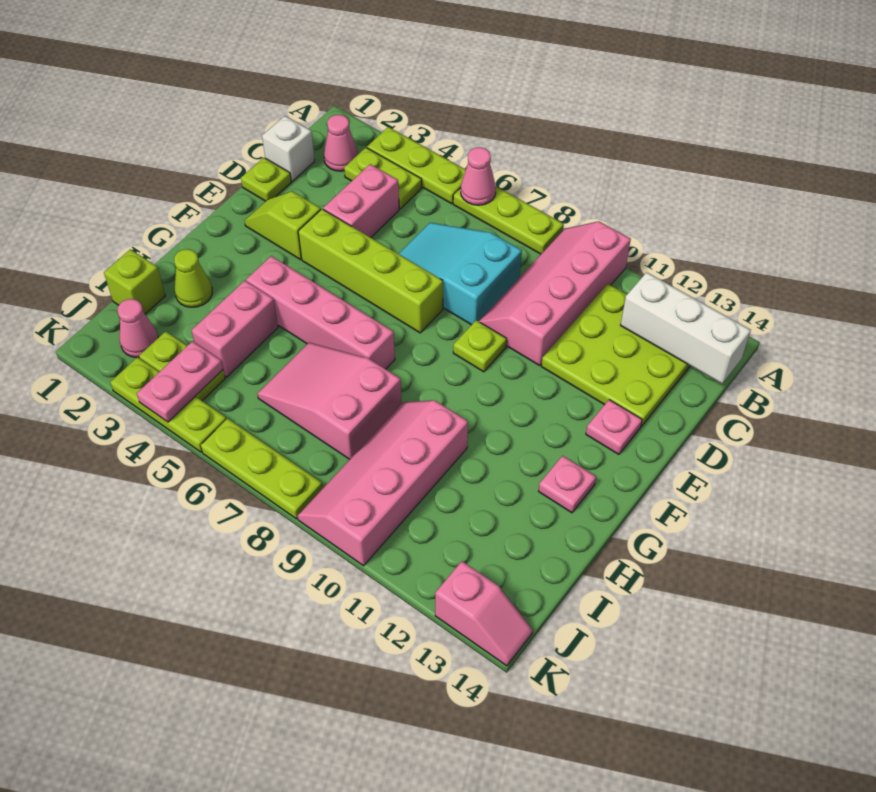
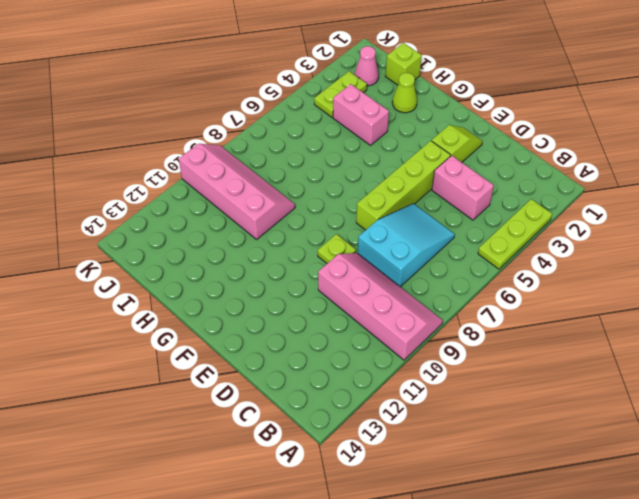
none -> lime plate A6:A8 level 1
none -> pink cone B2 level 1
none -> lime plate B3:B4 level 1

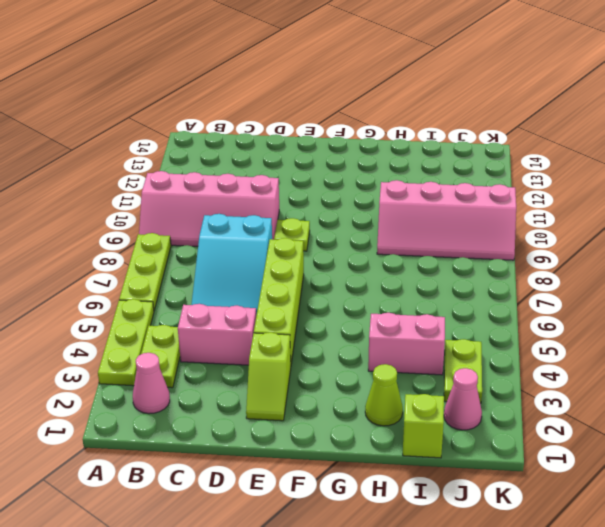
none -> lime plate B11:D13 level 1
none -> white brick C1 level 1
none -> lime plate D1 level 1

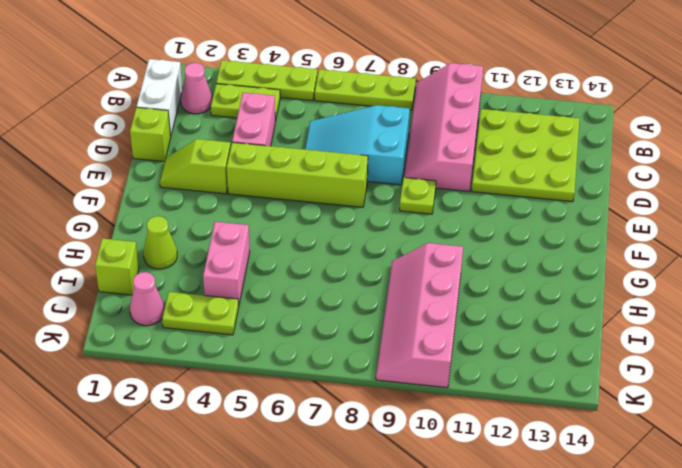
white brick B1:C1 level 1 -> white brick C1 level 1
lime brick D1 level 1 -> lime plate D1 level 1
none -> pink plate E13 level 1
none -> pink brick G4:G7 level 1
none -> pink plate G13 level 1

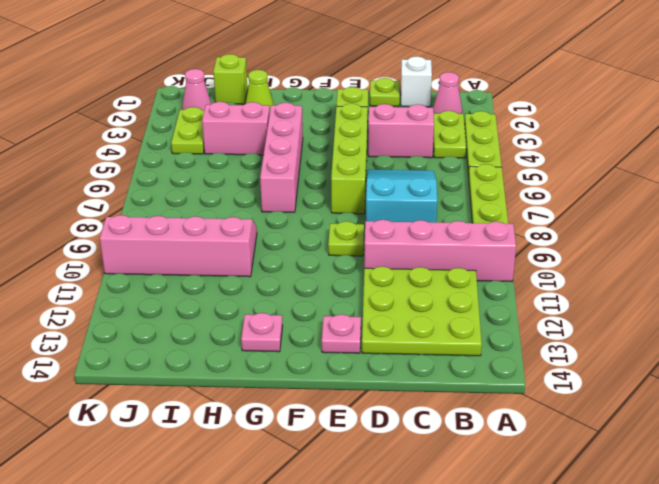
none -> pink slope H6:I8 level 1 top 8
none -> lime plate K3:K5 level 1
none -> lime plate K6:K8 level 1

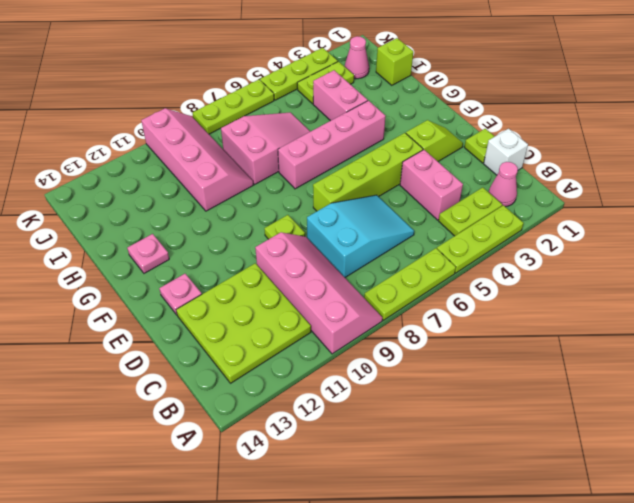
none -> lime cone H2 level 1
none -> pink slope K13:K14 level 1 top 13
none -> pink cone A6 level 2

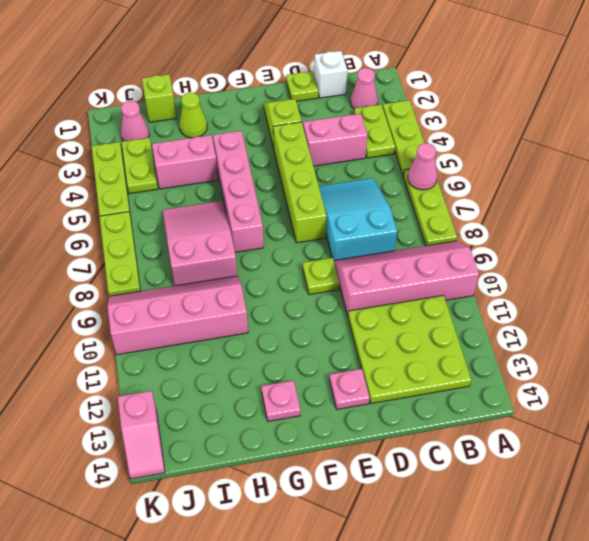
none -> white brick B12:B14 level 2
none -> pink plate J4:K4 level 2

